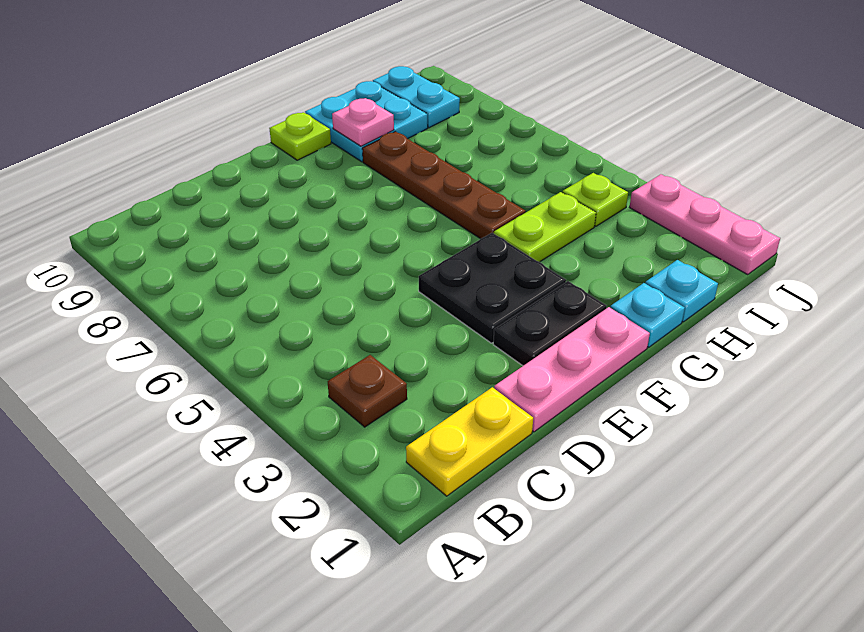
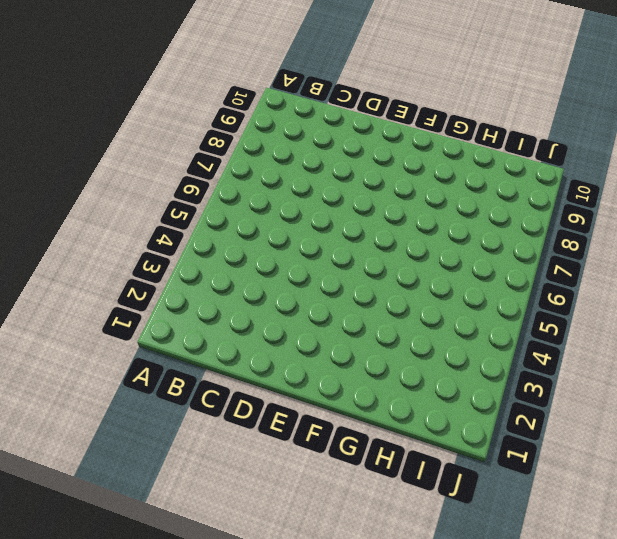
none -> yellow plate B1:C1 level 1
none -> brown plate B3 level 1
none -> pink plate D1:F1 level 1

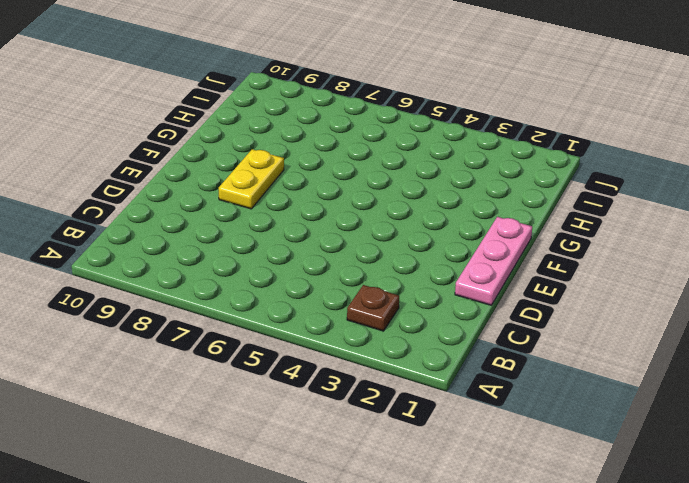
yellow plate E8:F8 level 1 -> yellow plate B1:C1 level 1
none -> black plate E2:F2 level 1
none -> black plate E3:F4 level 1
none -> lime plate F10 level 1

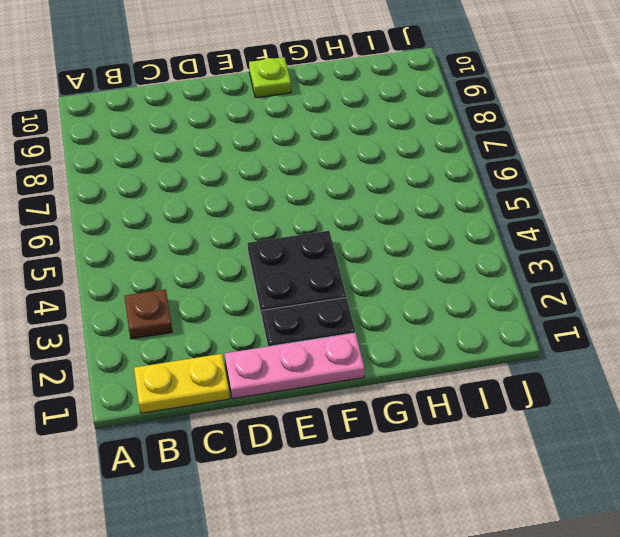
none -> cyan plate G1 level 1
none -> lime plate G4:H4 level 1
none -> brown plate G5:G8 level 1

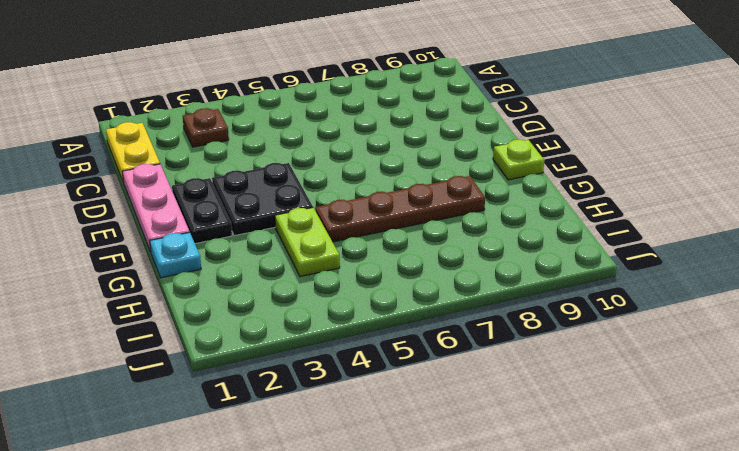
none -> cyan plate G9:H10 level 1
none -> cyan plate H1 level 1
none -> lime plate I4 level 1

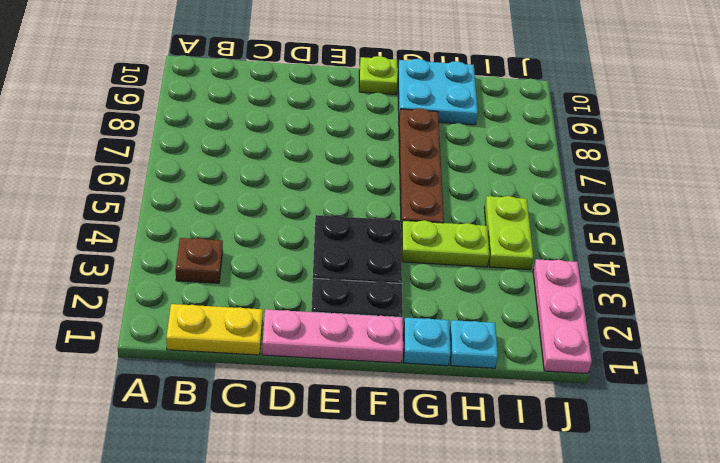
lime plate I4:I5 level 1 -> lime plate I4 level 1
none -> cyan plate I9:I10 level 1
none -> pink plate G9 level 2

